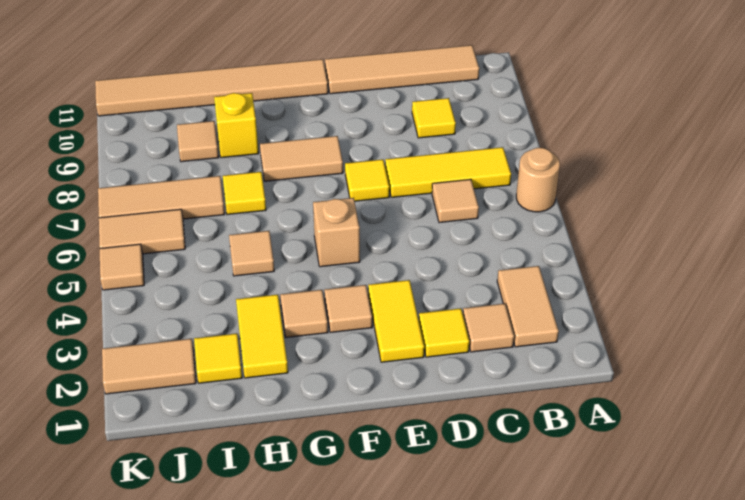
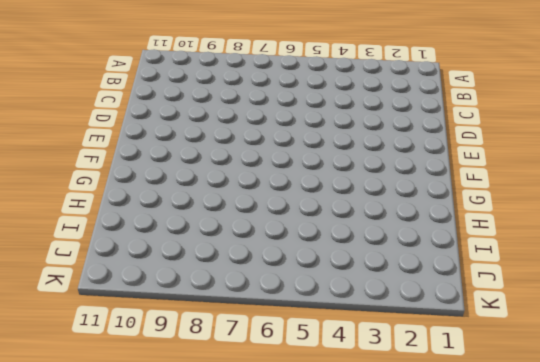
none -> tan round brick A6 level 1
none -> tan tile B2:B3 level 1
none -> yellow tile B7:D7 level 1

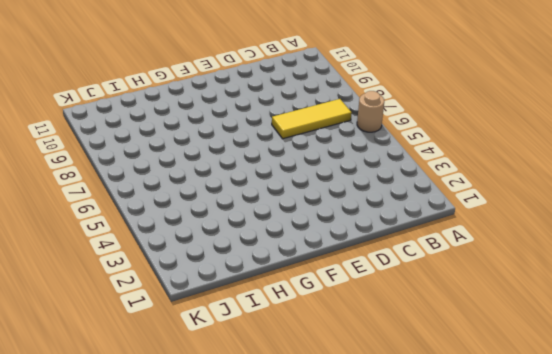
none -> tan tile B2:B3 level 1
none -> tan tile B11:E11 level 1
none -> tan tile C2 level 1

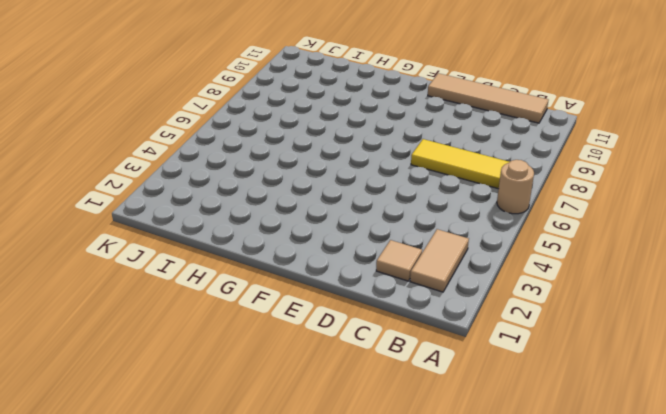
none -> tan tile C6 level 1
none -> yellow tile C9 level 1
none -> yellow tile D2 level 1

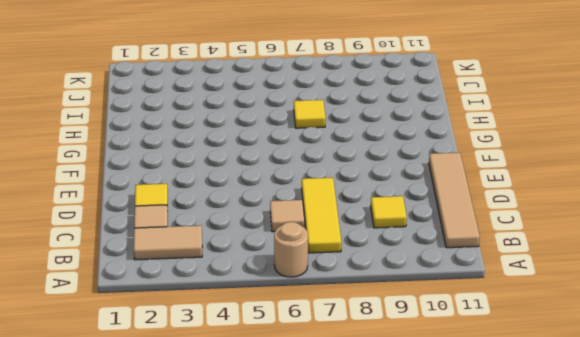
none -> yellow tile E2:E3 level 1
none -> yellow tile E7 level 1
none -> tan tile F3 level 1

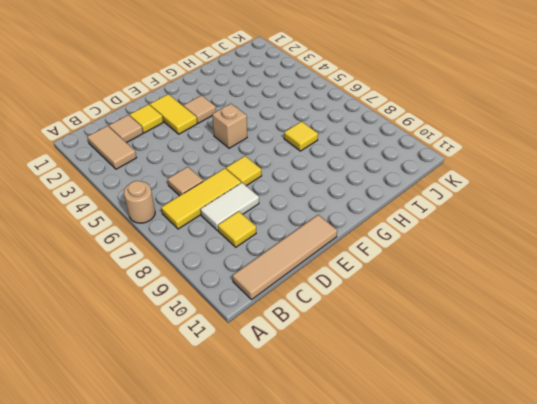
white tile C8:D8 level 1 -> none
none -> tan tile F8:G8 level 1
none -> tan tile F11:K11 level 1
none -> tan tile G3 level 1

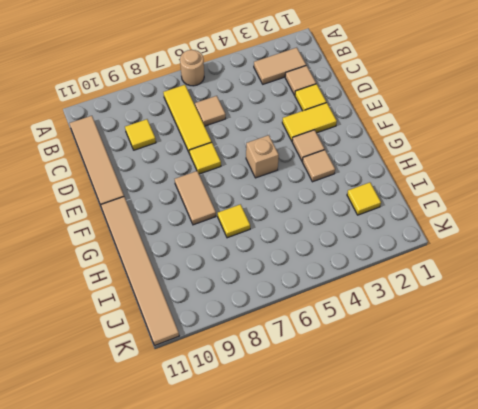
none -> yellow tile H2:H3 level 1
none -> tan tile H5 level 1
none -> yellow brick H9 level 1

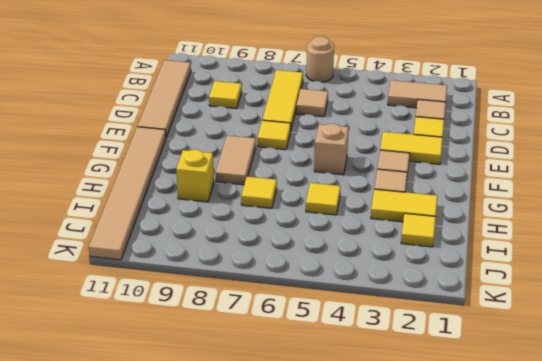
yellow tile H5 level 1 -> tan tile H5 level 1
none -> tan tile I7:K7 level 1
none -> tan tile I9 level 1
none -> tan tile J2:K2 level 1

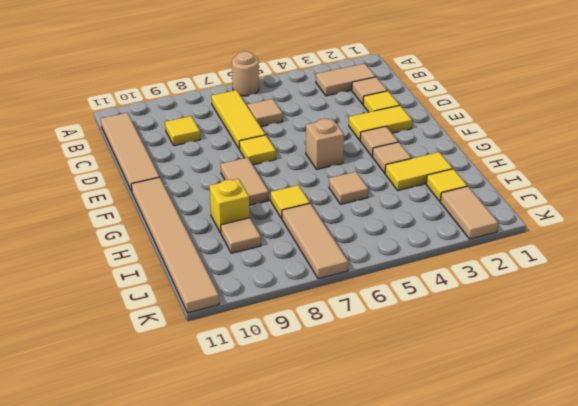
none -> tan tile J6:K6 level 1
none -> tan tile K5 level 1

